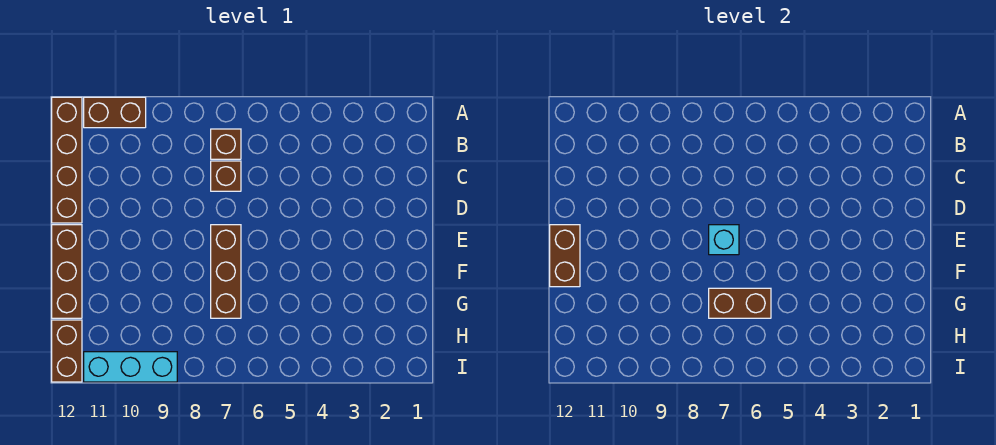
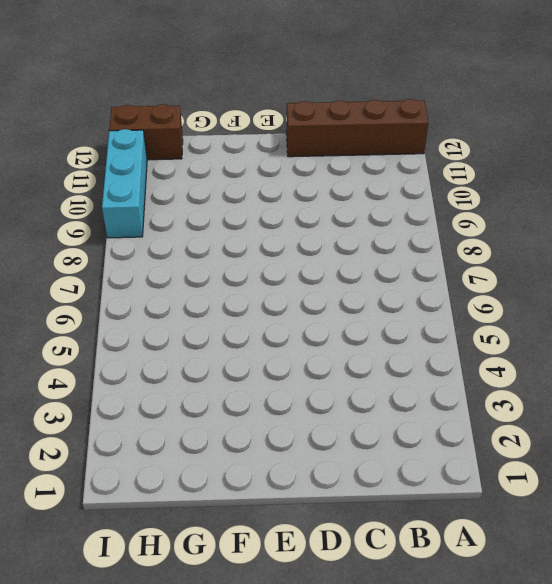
none -> brown brick A10:A11 level 1
none -> brown brick B7 level 1

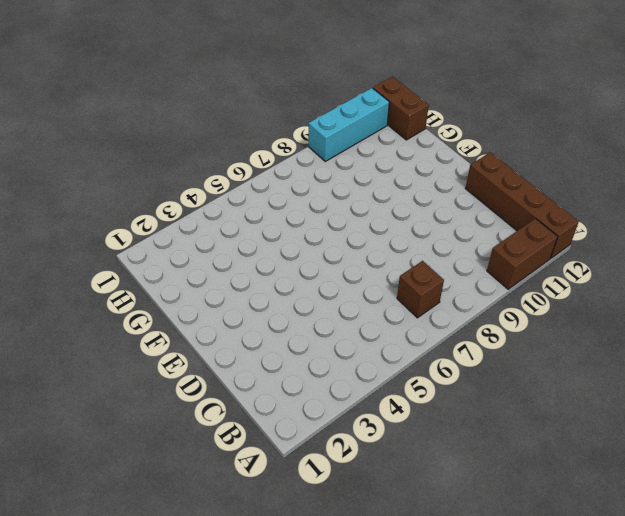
none -> brown brick C7 level 1
none -> brown brick E7:G7 level 1

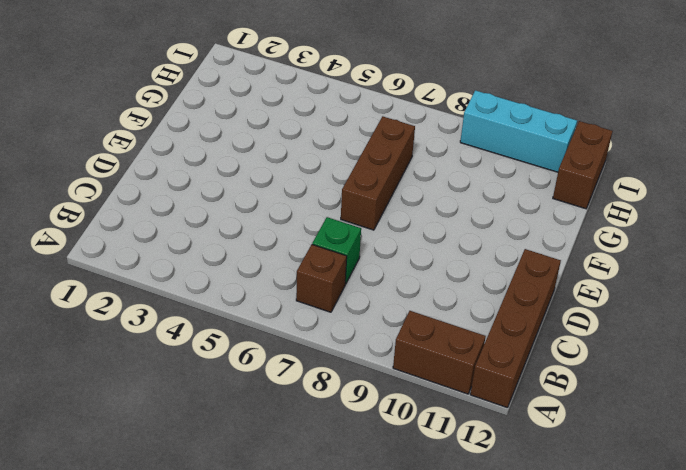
green brick C7 level 1 -> brown brick C7 level 1
none -> brown brick E12:G12 level 1
none -> cyan brick E7 level 2

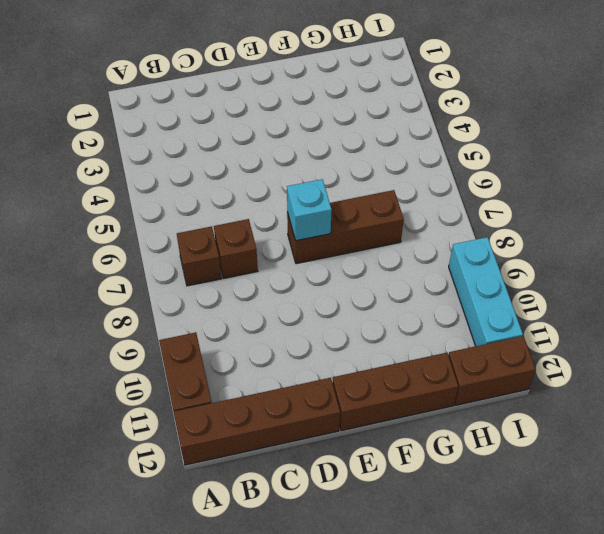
none -> brown brick E12:F12 level 2
none -> brown brick G6:G7 level 2

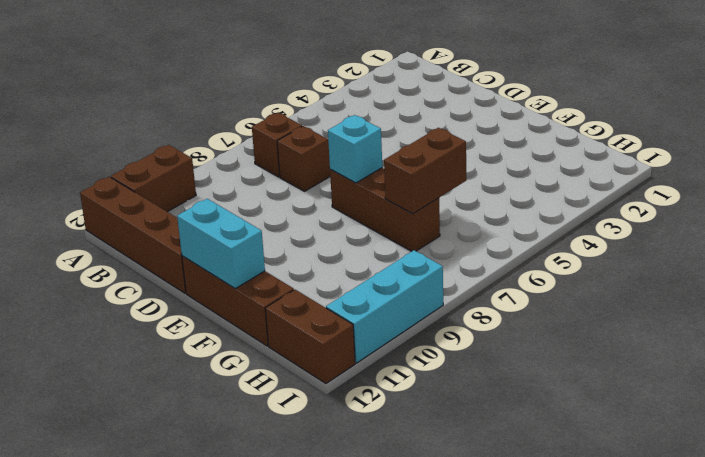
cyan brick E12:F12 level 2 -> brown brick E12:F12 level 2

